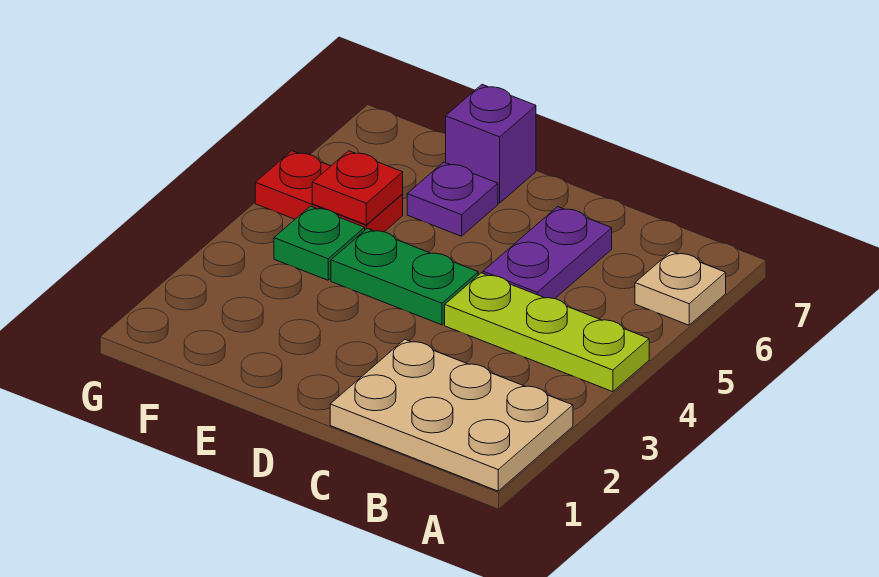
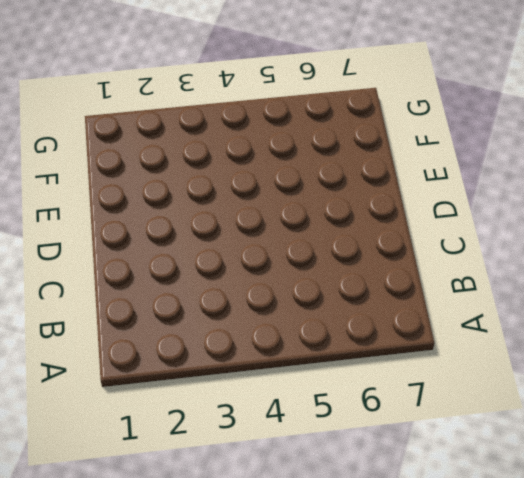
none -> tan plate A1:C2 level 1
none -> lime plate A4:C4 level 1

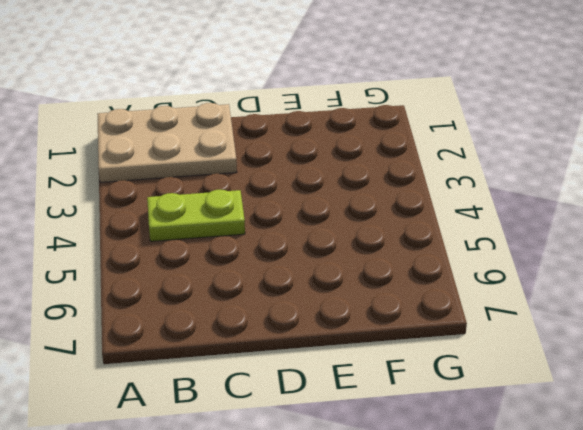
lime plate B4:C4 level 1 -> lime plate A4:C4 level 1
none -> tan plate A6 level 1
none -> purple plate C5:C6 level 1

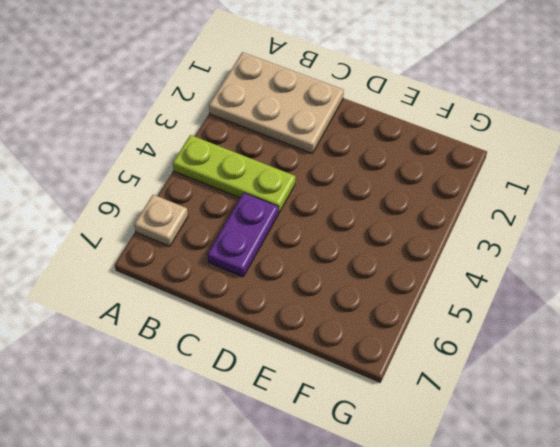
none -> green plate D4:E4 level 1
none -> purple plate E6 level 1

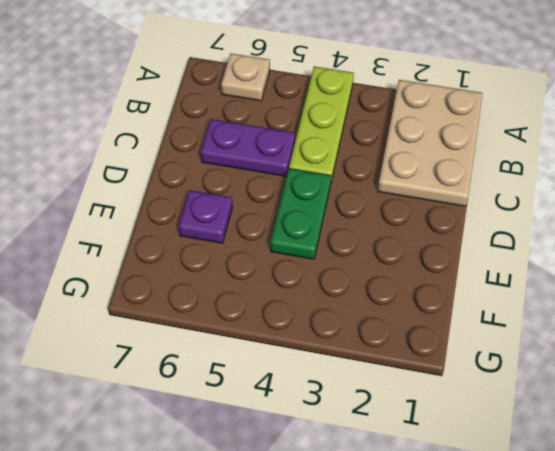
none -> purple brick E7 level 1
none -> green plate F4 level 1

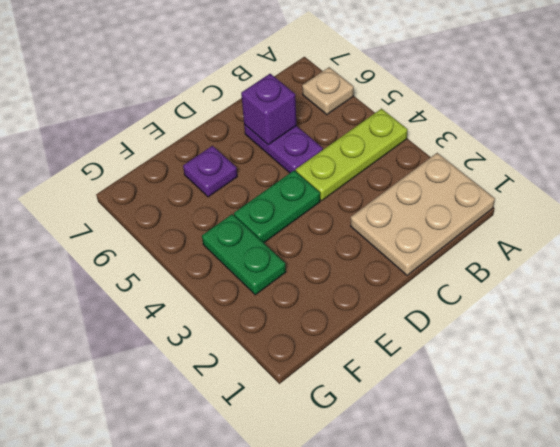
purple brick C6 level 2 -> purple brick E7 level 1
green plate F3:F4 level 1 -> green plate F4 level 1
none -> red plate F5:G5 level 1
none -> red plate F5 level 2

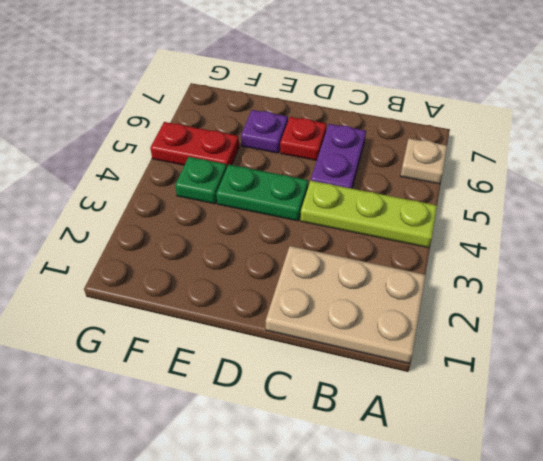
red plate D6 level 1 -> red plate F5 level 2
none -> purple brick E7 level 1

